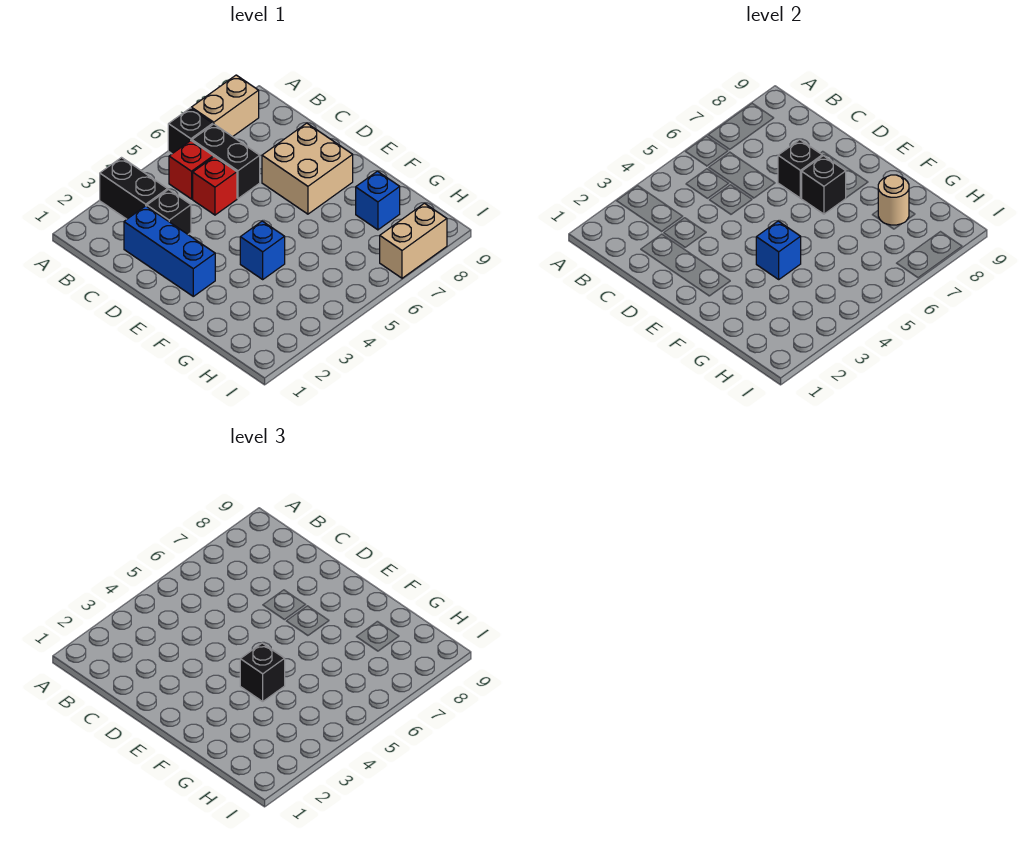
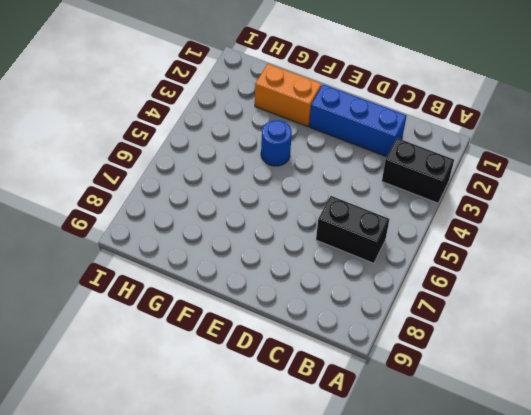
orange brick F2:G2 level 1 -> none
blue round brick F4 level 1 -> blue brick F4 level 1
none -> black brick A6 level 1
none -> tan brick A7:A8 level 1
none -> red brick B5 level 1

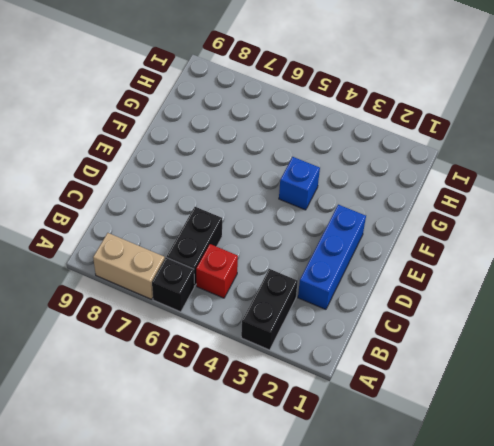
none -> black brick C3 level 1
none -> red brick C5 level 1
none -> tan brick D7:E8 level 1

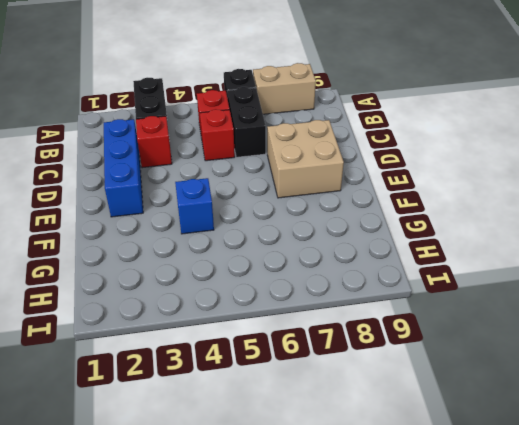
red brick C3 level 1 -> black brick C3 level 1
none -> blue brick G8 level 1
none -> tan brick I7:I8 level 1
none -> black brick D7 level 2

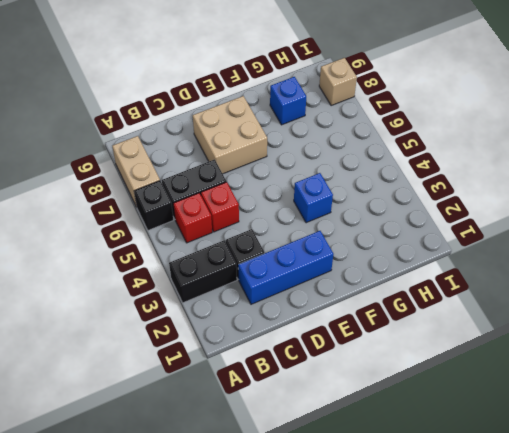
tan brick I8 level 1 -> tan brick I7:I8 level 1
none -> black brick D7 level 2
none -> black brick E7 level 2
none -> blue brick F4 level 2

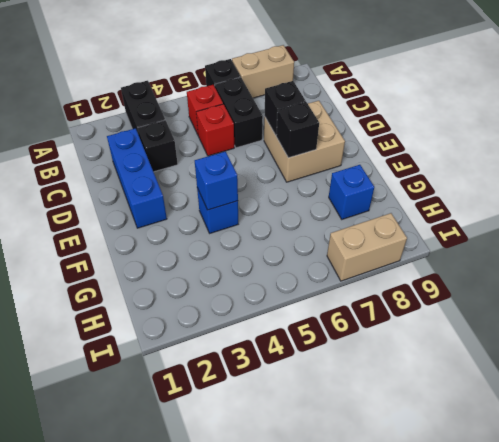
none -> tan round brick G8 level 2
none -> black brick F4 level 3

